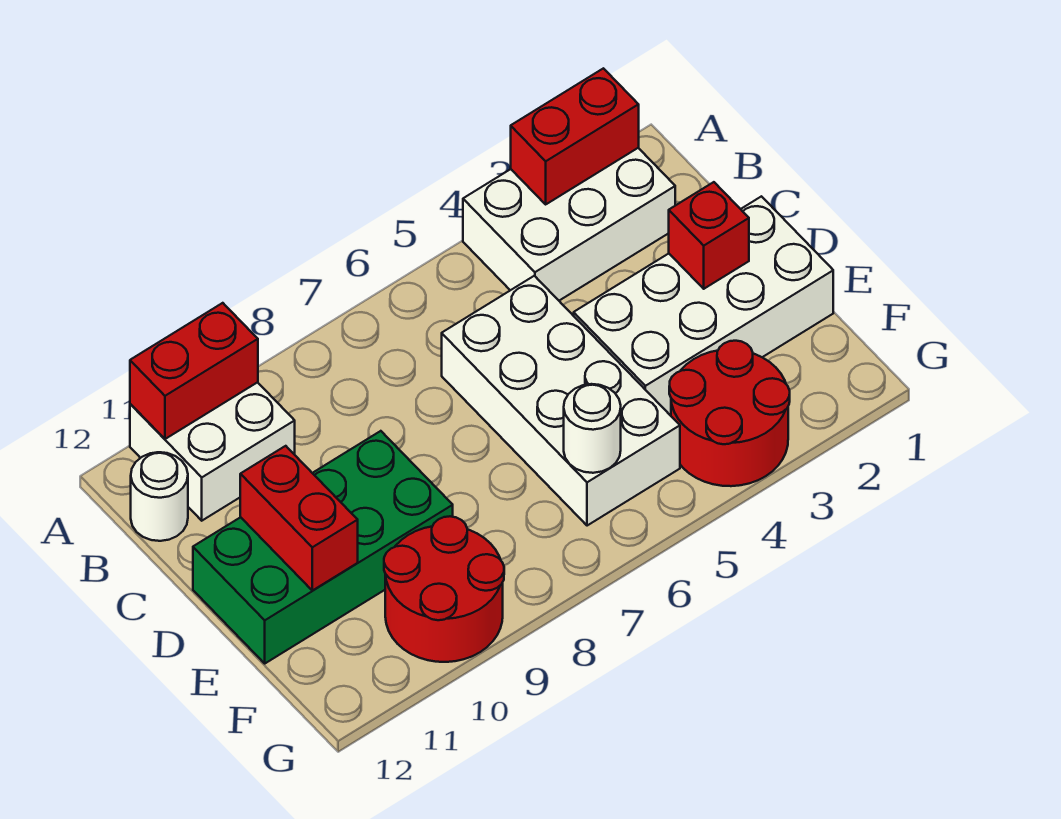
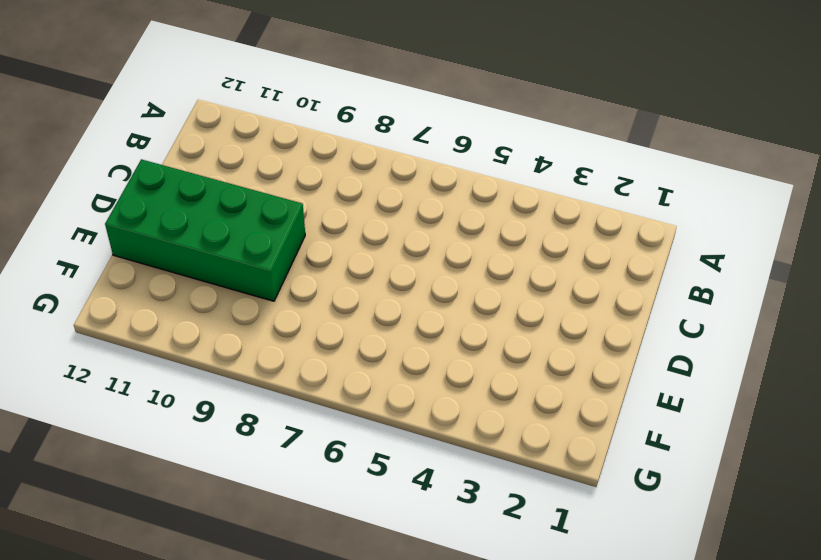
none -> white brick A2:B4 level 1
none -> white brick A10:B11 level 1
none -> white round brick B12 level 1

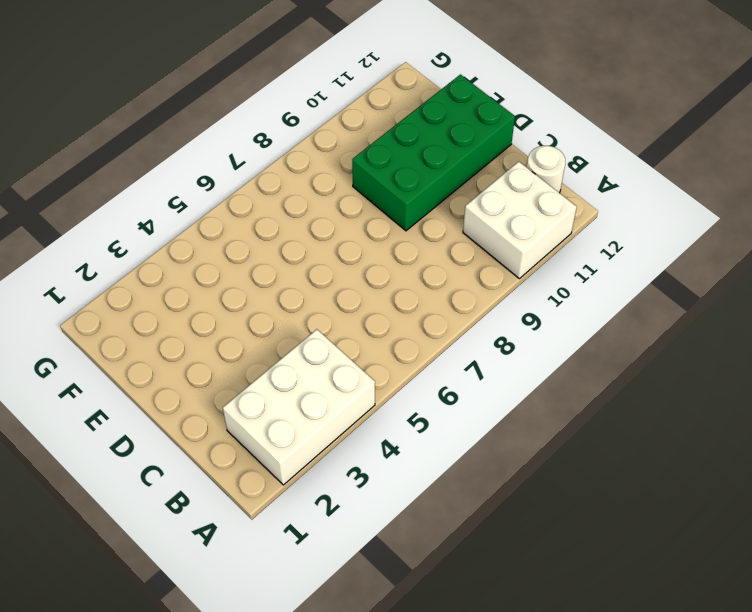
none -> white brick C5:F6 level 1
none -> white brick D1:E4 level 1
none -> red round brick F3:G4 level 1

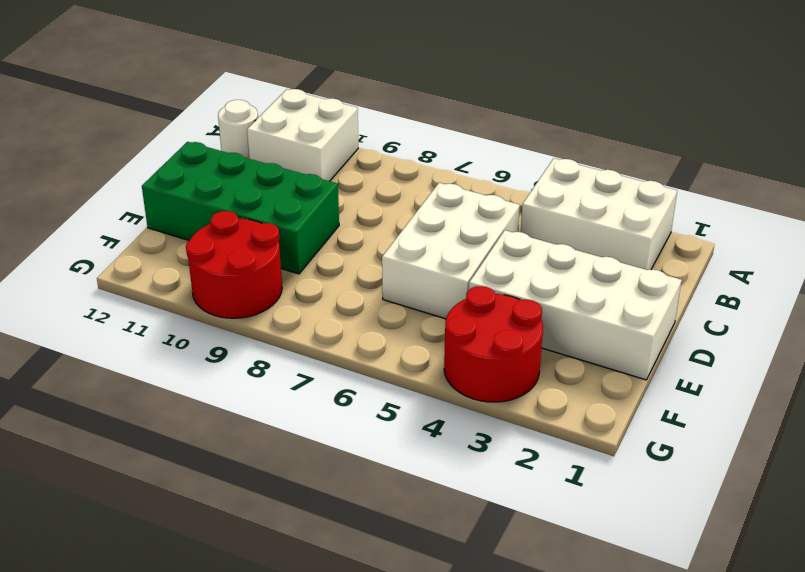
white brick C5:E6 level 1 -> white brick C5:F6 level 1
none -> red brick A2:A3 level 2
none -> red brick A10:A11 level 2
none -> red brick D2 level 2

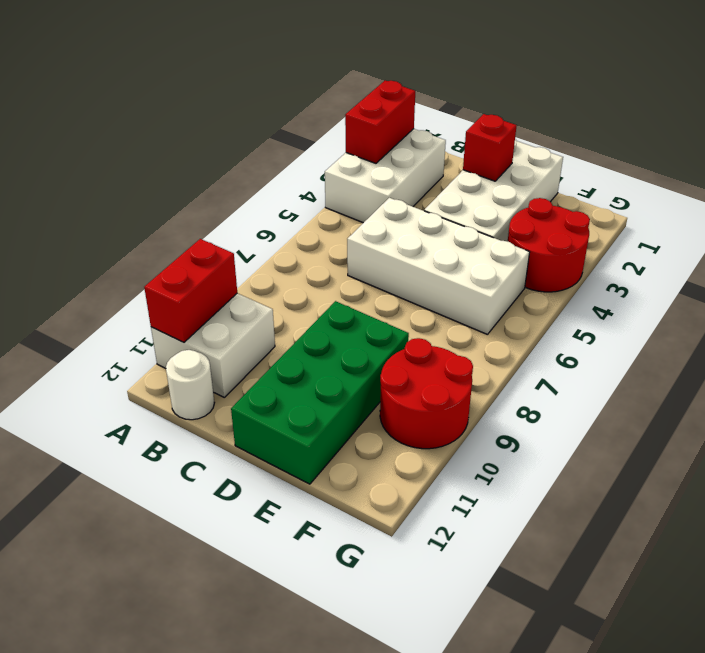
none -> red brick D11:E11 level 2
none -> white round brick F6 level 2

